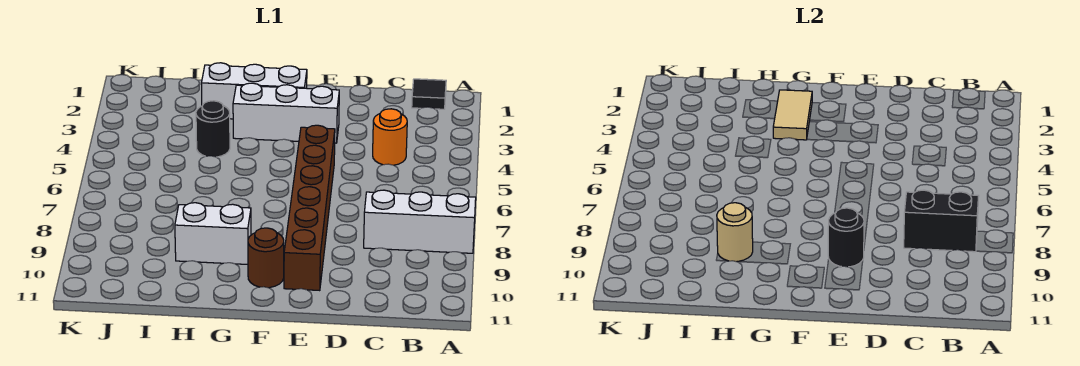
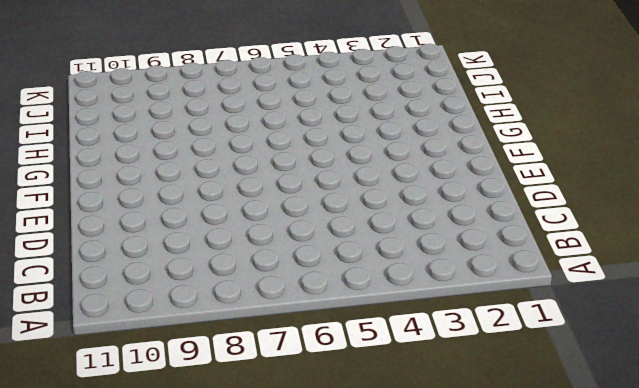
none -> white brick A8:C8 level 1
none -> black tile B1 level 1
none -> orange round brick C4 level 1

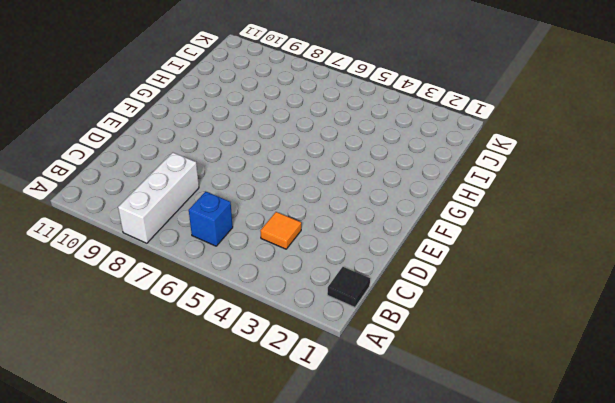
blue brick B6 level 1 -> none
orange tile C4 level 1 -> orange round brick C4 level 1
none -> white brick E3:G3 level 1
none -> brown brick E5:E10 level 1
none -> white brick F2:H2 level 1

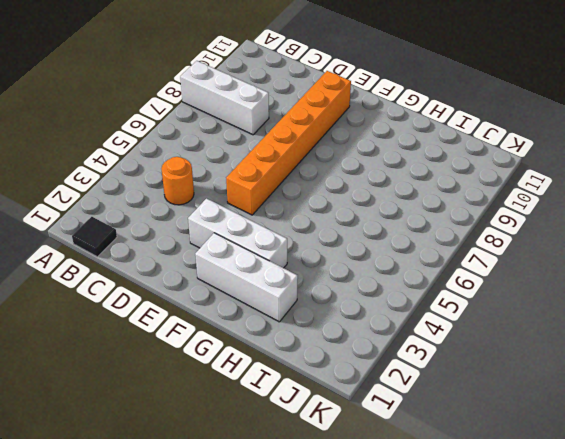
orange brick E5:E10 level 1 -> brown brick E5:E10 level 1
none -> brown round brick F10 level 1
none -> white brick G9:H9 level 1
none -> black round brick H4 level 1

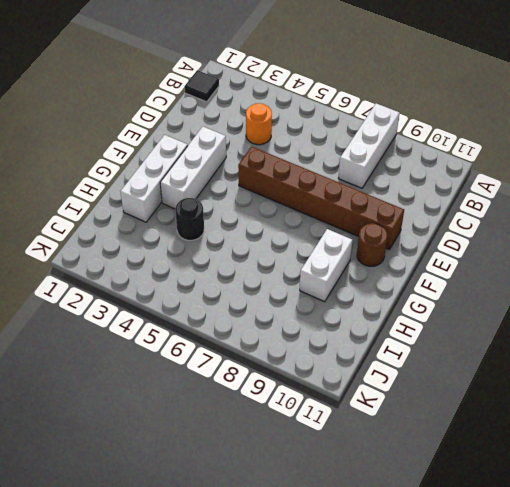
none -> black brick B8:C8 level 2
none -> black round brick E9 level 2
none -> tan tile G2:G3 level 2

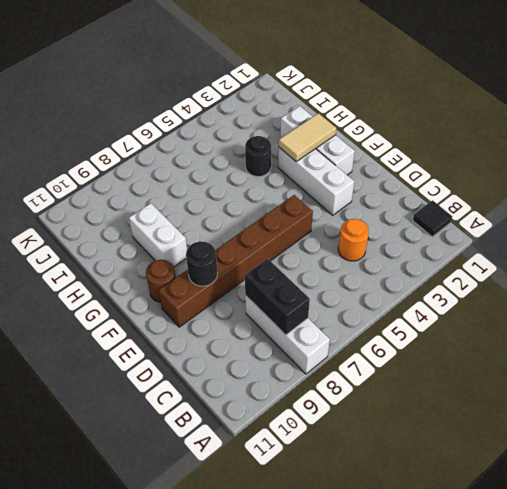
none -> tan round brick H9 level 2

